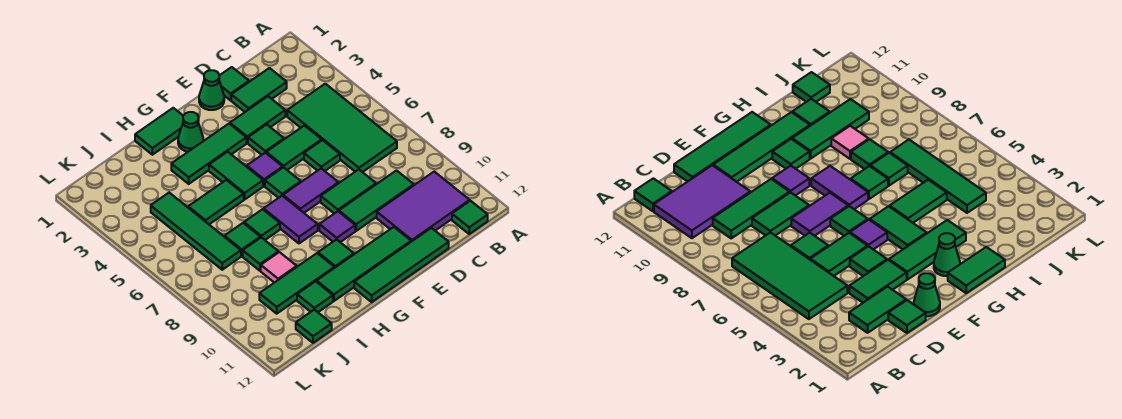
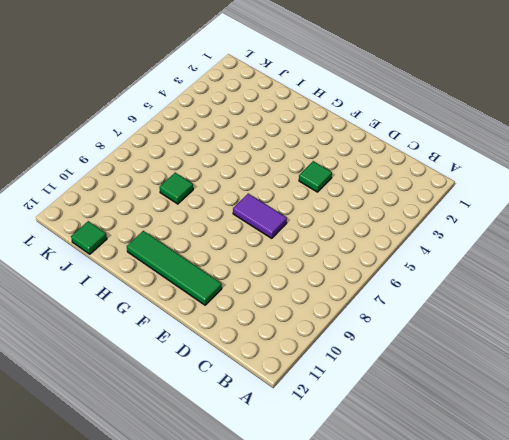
none -> green tile B4:C7 level 1
none -> purple tile B10:D11 level 1
none -> green tile B12 level 1
none -> green tile C2:D2 level 1

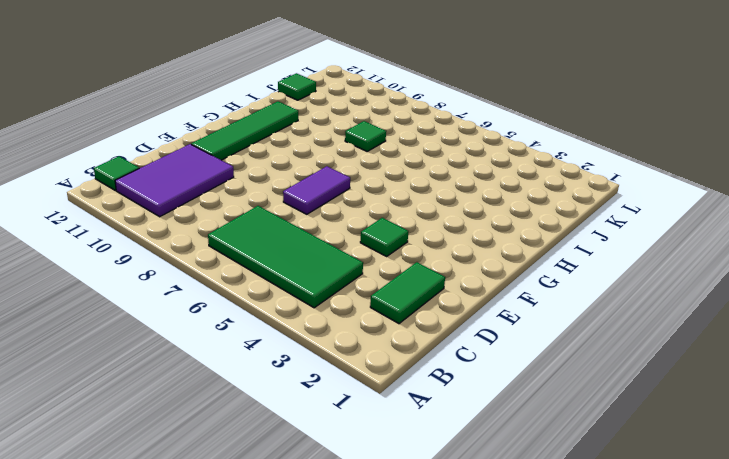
none -> green tile C9:E9 level 1
none -> green tile D1 level 1
none -> green tile D3:E3 level 1
none -> green tile D5:E5 level 1

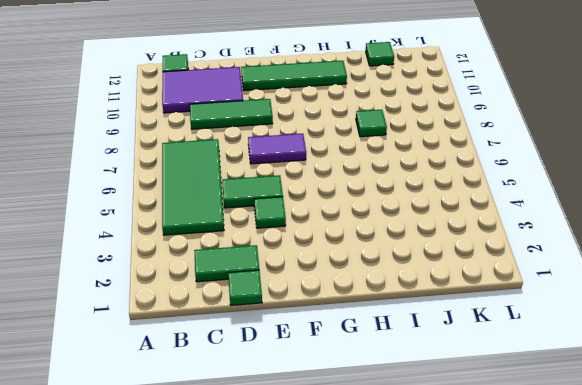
none -> green tile D3:E3 level 1
none -> green tile D6 level 1
none -> green tile D8:E8 level 1
none -> green tile D12:G12 level 1

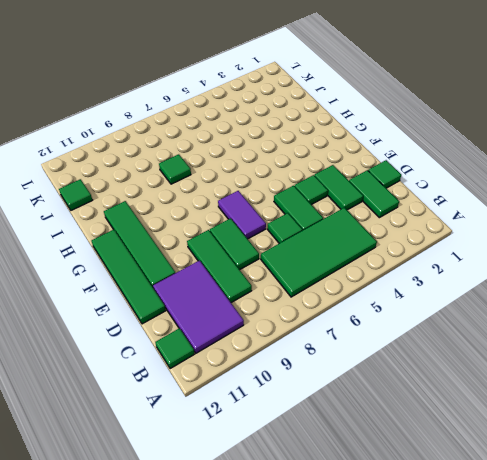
none -> green cone E1 level 1
none -> green tile F3:H3 level 1
none -> purple tile F5 level 1
none -> green tile F6 level 1

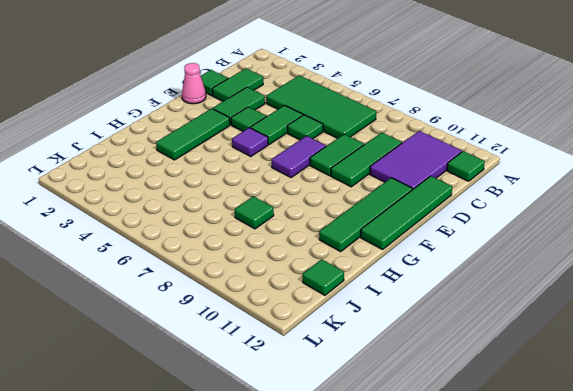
pink cone E1 level 1 -> green cone E1 level 1
none -> green tile F6 level 1
none -> purple tile F9 level 1
none -> green tile G1:H1 level 1
none -> green cone G2 level 1

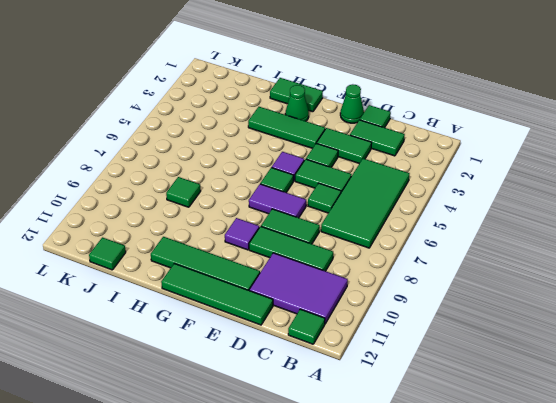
none -> green tile G4:G5 level 1
none -> purple tile G7:G8 level 1
none -> green tile G10 level 1
none -> green tile H5:I5 level 1

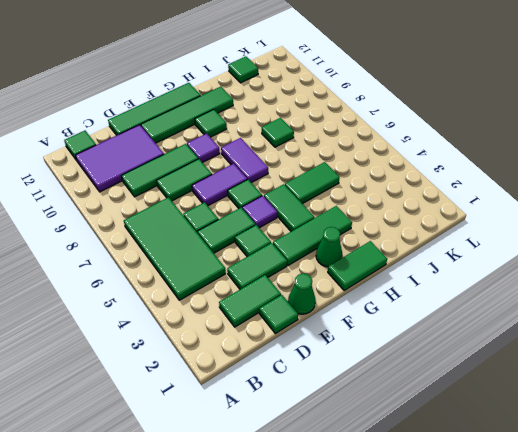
none -> green tile H7 level 1
none -> green tile H10:J10 level 1
none -> green tile I7 level 1
none -> pink tile I9 level 1

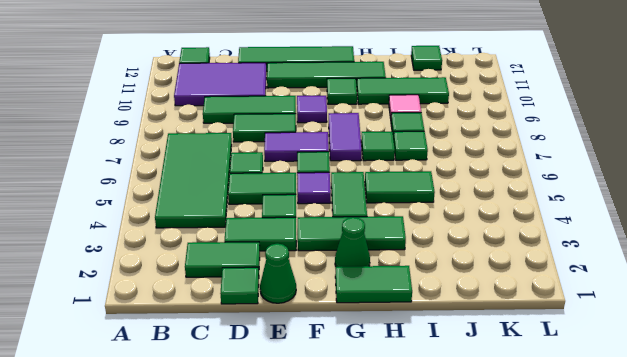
none -> green tile I11 level 1
none -> green tile J4:J7 level 1

